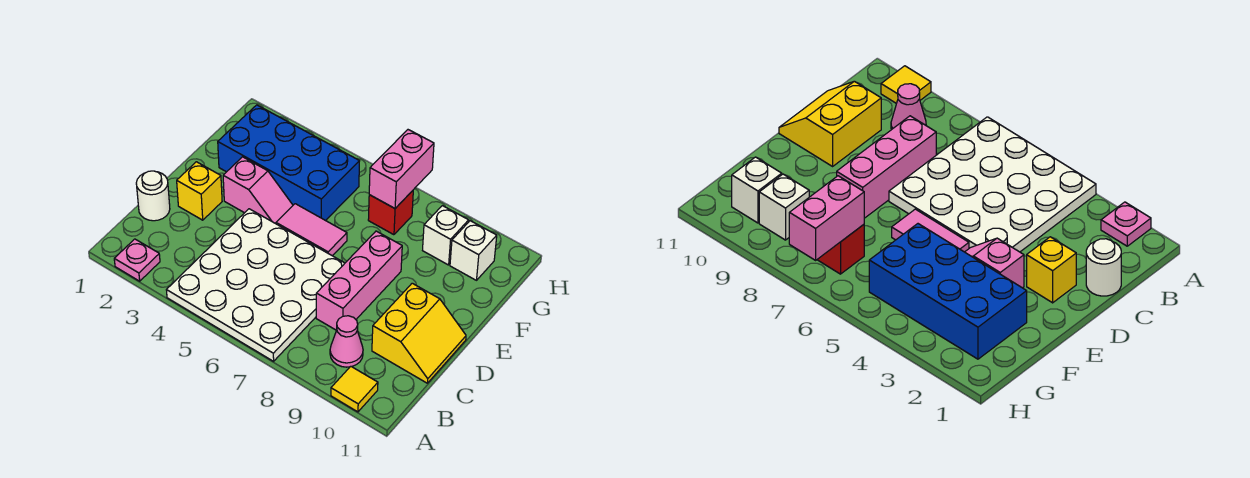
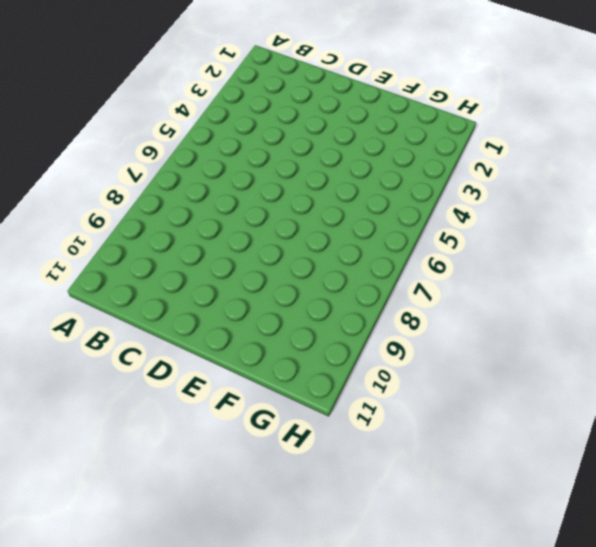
none -> pink plate A2 level 1
none -> white plate A4:D7 level 1
none -> yellow tile A10 level 1

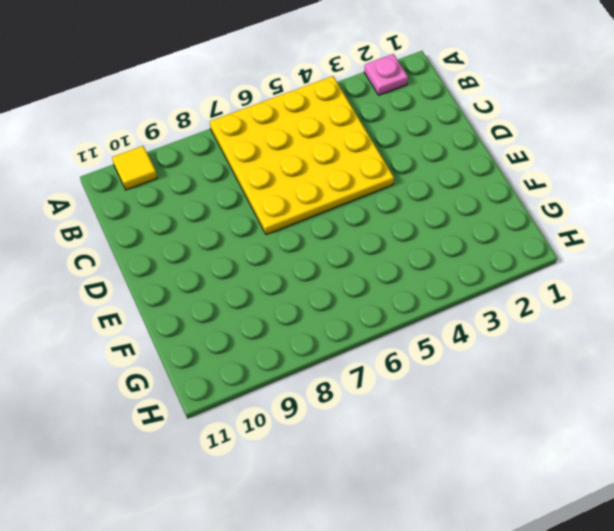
yellow plate A4:D7 level 1 -> white plate A4:D7 level 1
none -> pink cone B9 level 1
none -> white round brick C1 level 1
none -> pink brick C8:E8 level 1

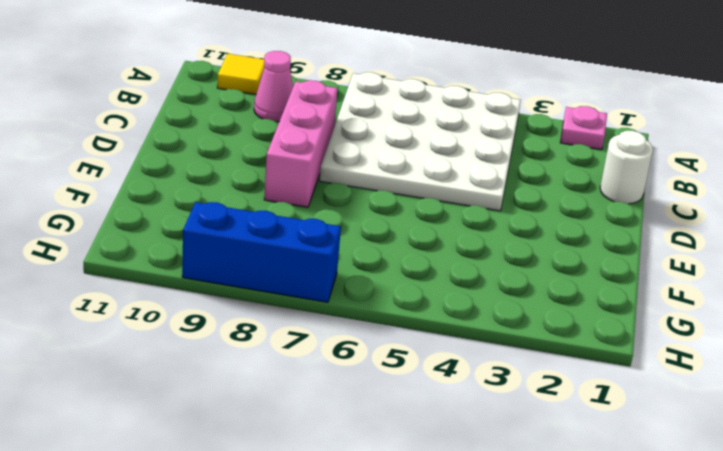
blue brick H7:H9 level 1 -> none
none -> yellow slope C10:D11 level 1 top 10
none -> yellow brick D2 level 1
none -> pink slope E3:E4 level 1 top 3

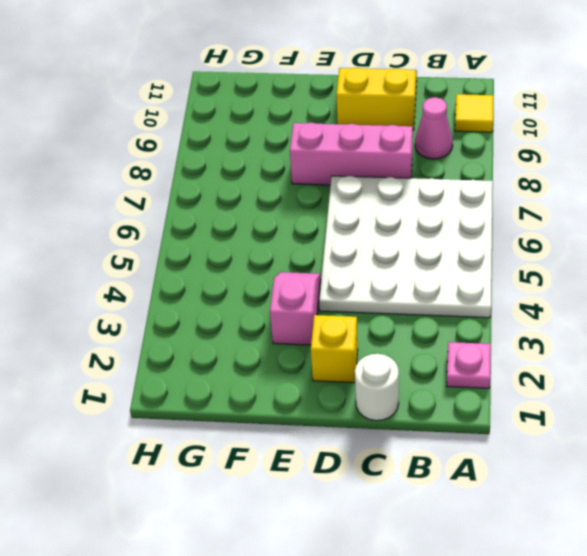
none -> pink tile E5:E6 level 1
none -> blue brick F2:G5 level 1
none -> red brick G7 level 1

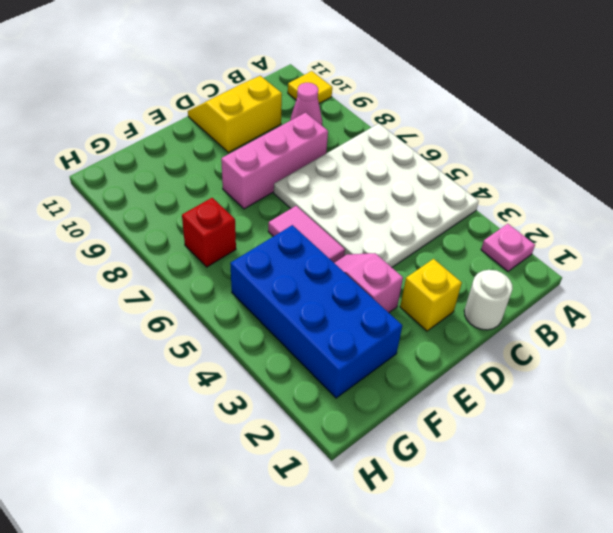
none -> white brick G9 level 1
none -> white brick G10 level 1
none -> pink brick G7:H7 level 2

